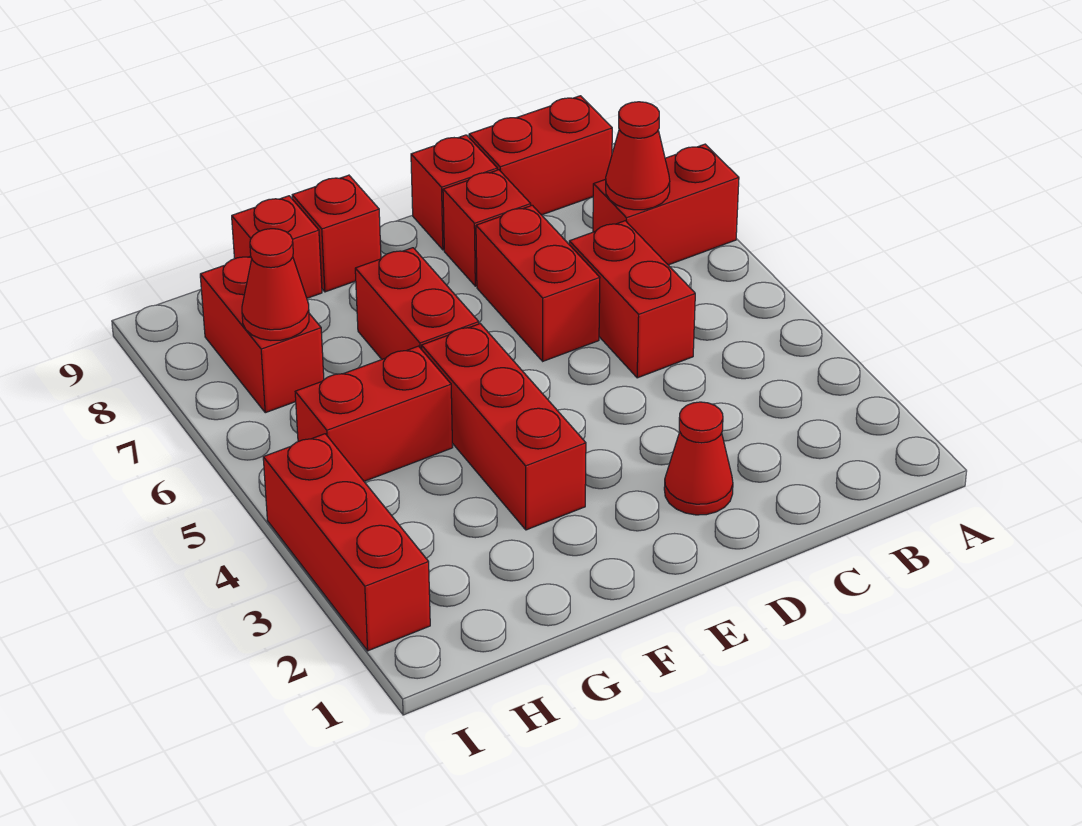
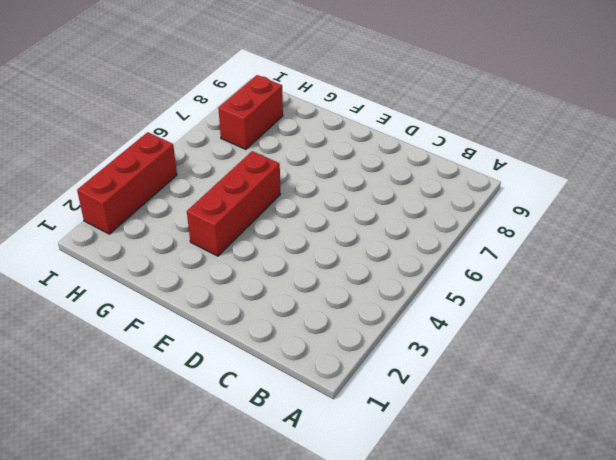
none -> red brick A7:B7 level 1
none -> red brick B9:C9 level 1
none -> red brick C5:C6 level 1

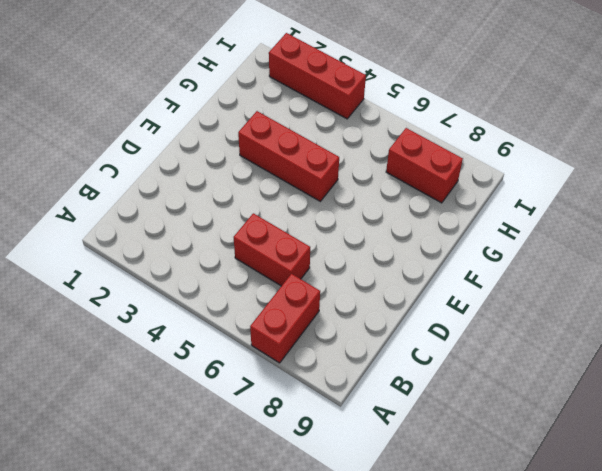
none -> red brick B9:C9 level 1
none -> red cone D2 level 1
none -> red brick D6:D7 level 1

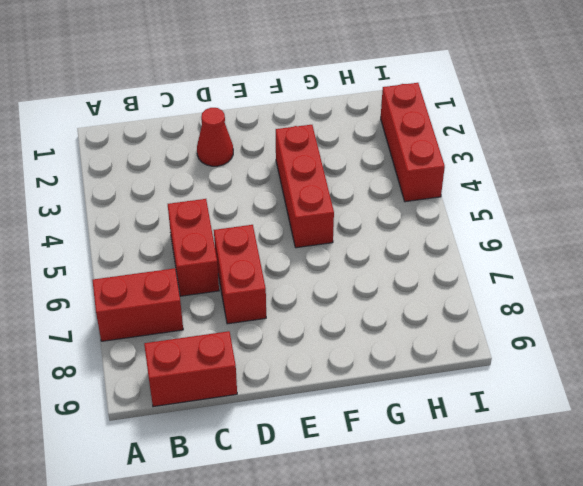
none -> red brick D8 level 1
none -> red brick D9 level 1
none -> red brick F6:F7 level 1

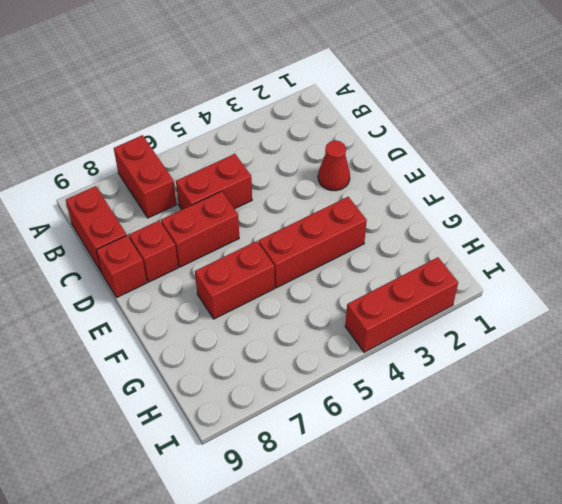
none -> red brick F9 level 1
none -> red brick G5:H5 level 1
none -> red brick G9 level 1

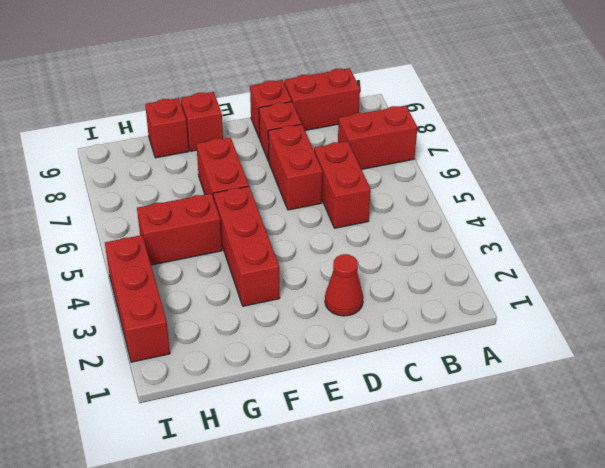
none -> red brick H7:H8 level 1
none -> red cone B7 level 2
none -> red cone H7 level 2

